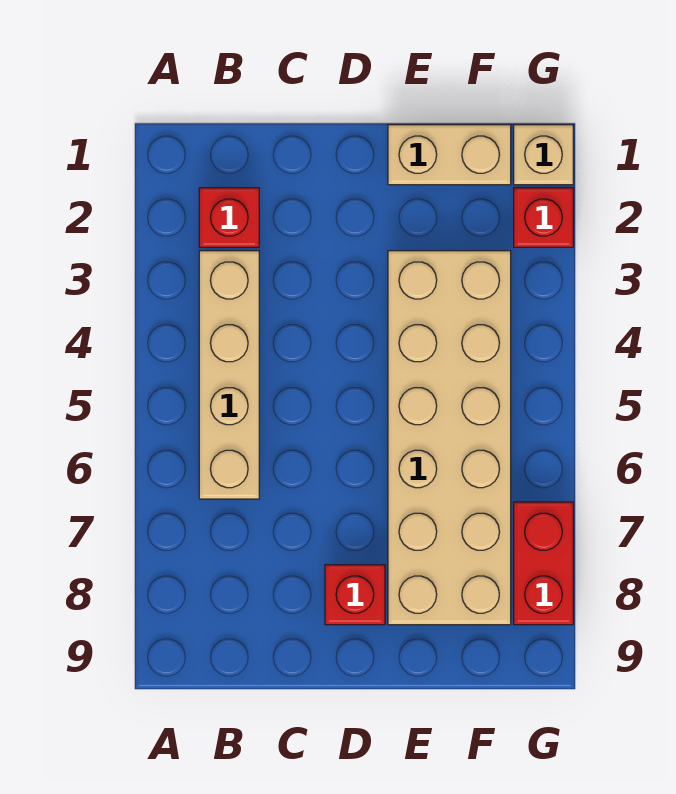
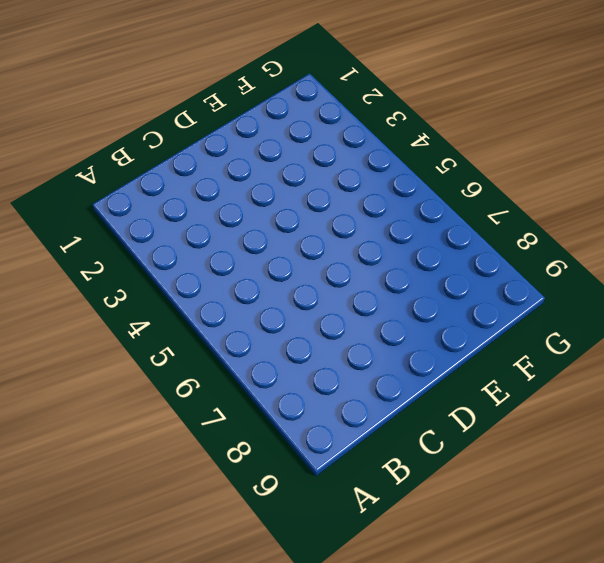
none -> red brick B2 level 1
none -> tan brick B3:B6 level 1

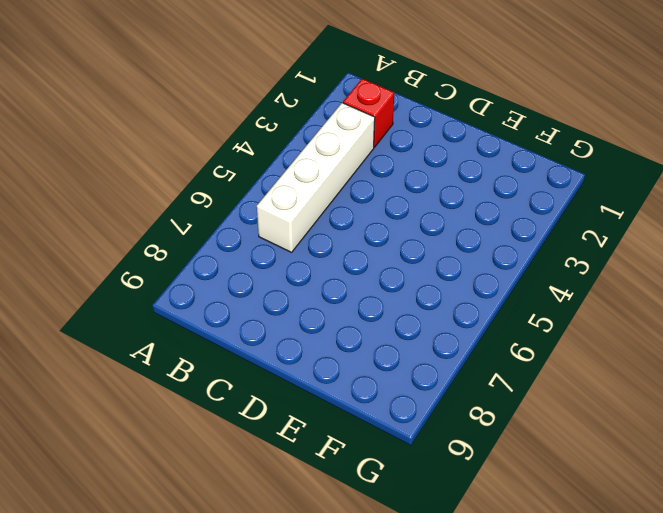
white brick B3:B6 level 1 -> tan brick B3:B6 level 1
none -> red brick D8 level 1
none -> tan brick E1:F1 level 1

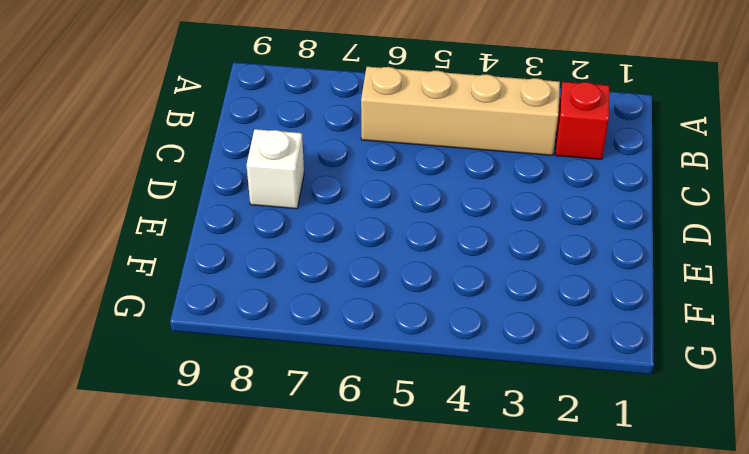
white brick D8 level 1 -> red brick D8 level 1
none -> tan brick E1:F1 level 1
none -> tan brick E3:F8 level 1

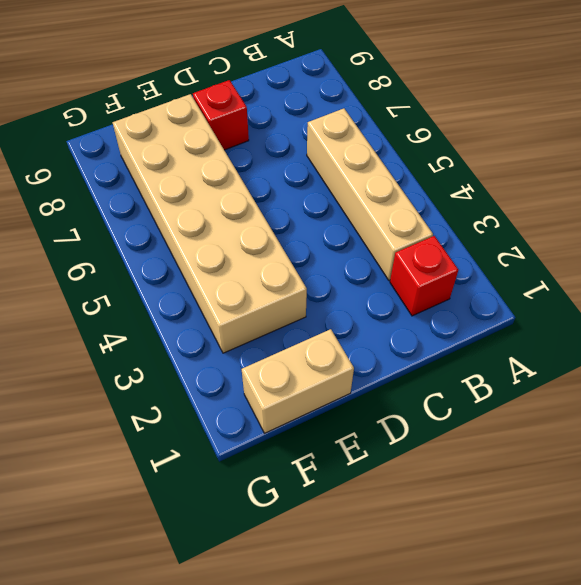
none -> tan brick G1 level 1
none -> red brick G2 level 1

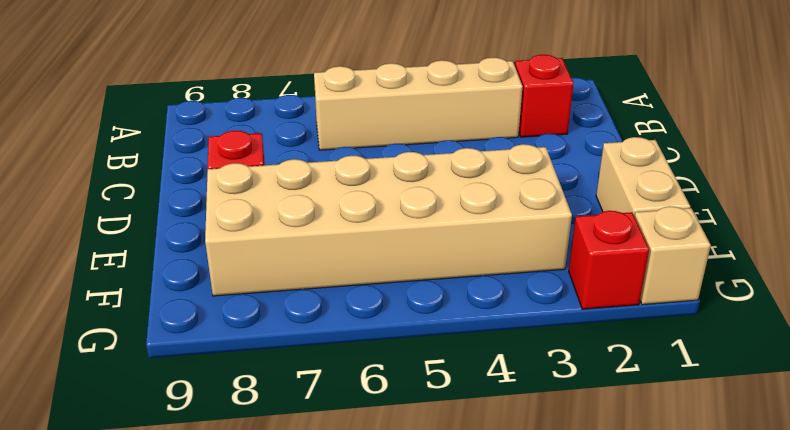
none -> red brick G7:G8 level 1

